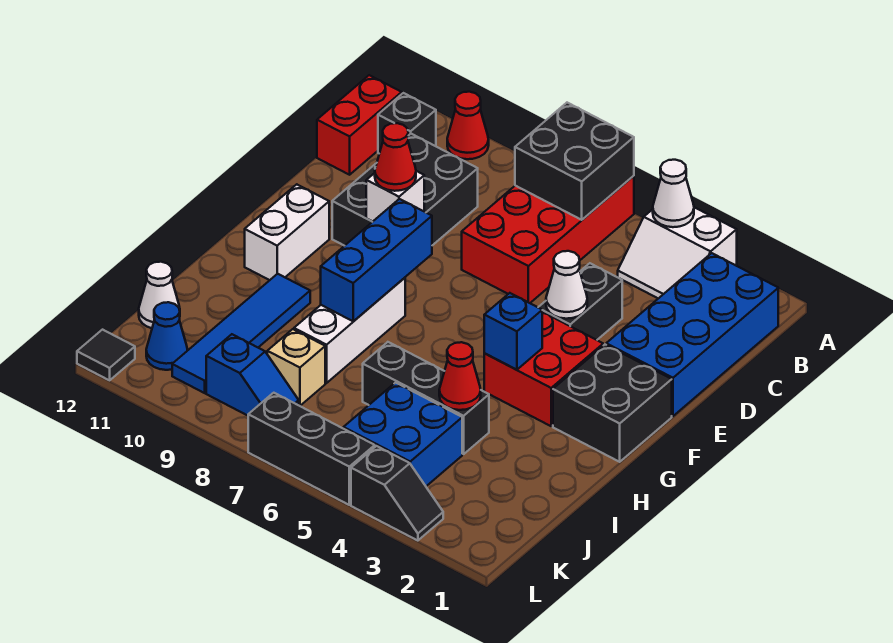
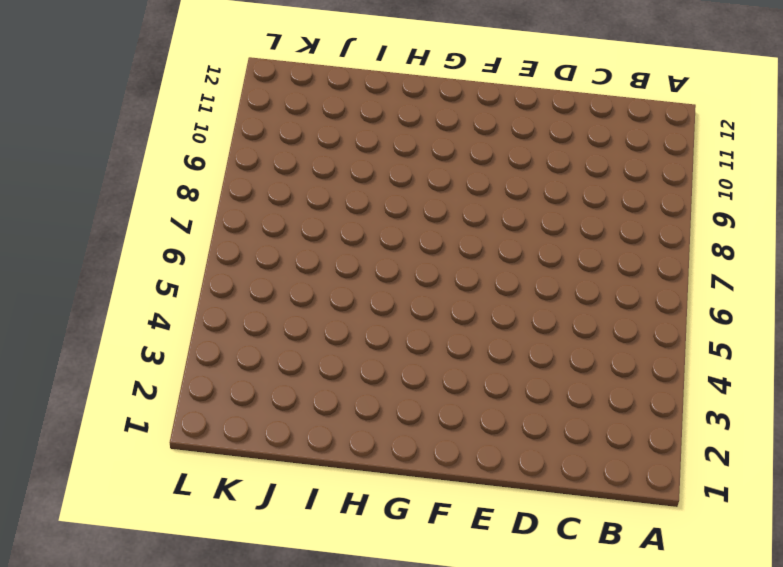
none -> white slope A3:B4 level 1 top A
none -> red brick A6:D7 level 1
none -> red cone A10 level 1
none -> blue brick B1:E2 level 1

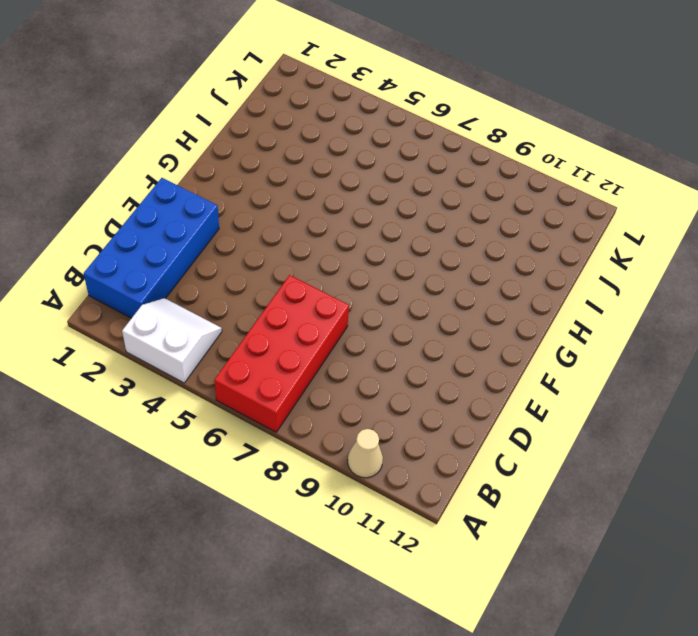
tan cone A10 level 1 -> red cone A10 level 1
none -> black brick B11 level 1
none -> red brick B12:C12 level 1
none -> black brick C9:E10 level 1
none -> black brick D4:E4 level 1

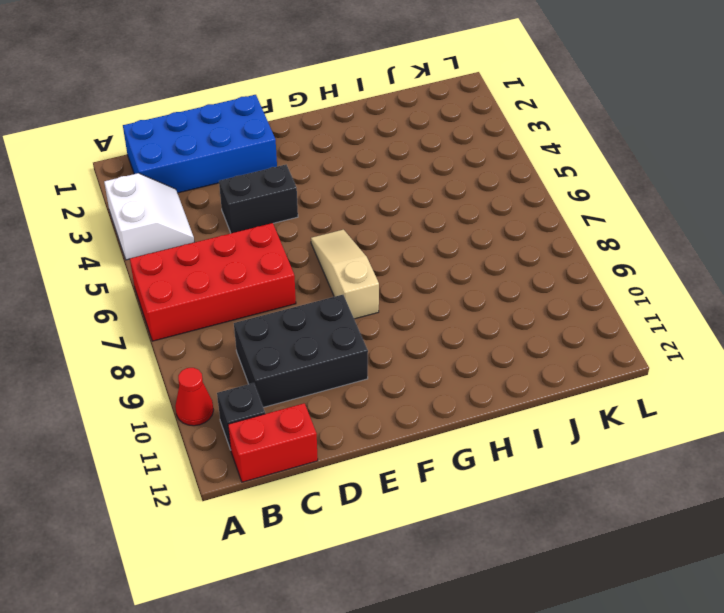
tan slope F6:F8 level 1 top 8 -> none
none -> black brick F1:G2 level 1
none -> red brick F3:G4 level 1
none -> white brick F11:G11 level 1
none -> white brick G8:I8 level 1

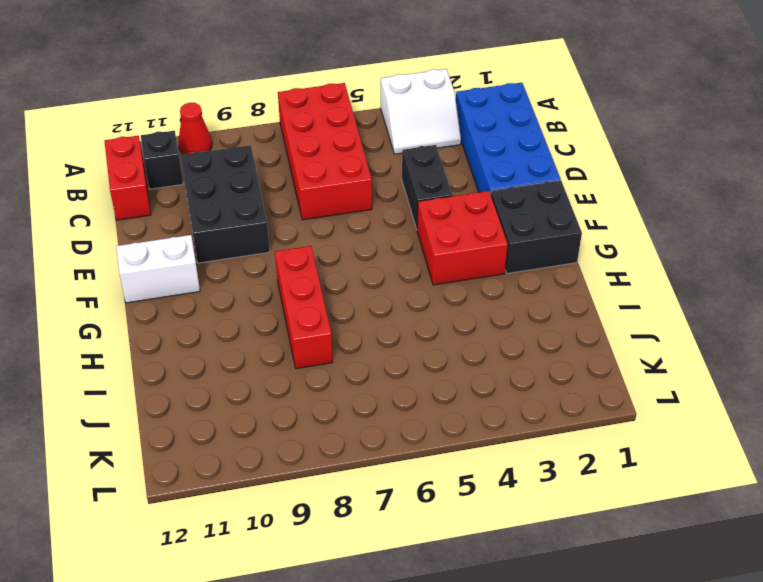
white brick F11:F12 level 1 -> white brick F11:G11 level 1
red brick G8:I8 level 1 -> white brick G8:I8 level 1
none -> blue tile H10:K10 level 1
none -> black brick I4:I6 level 1
none -> blue brick J4:K5 level 1
none -> tan brick J8 level 1

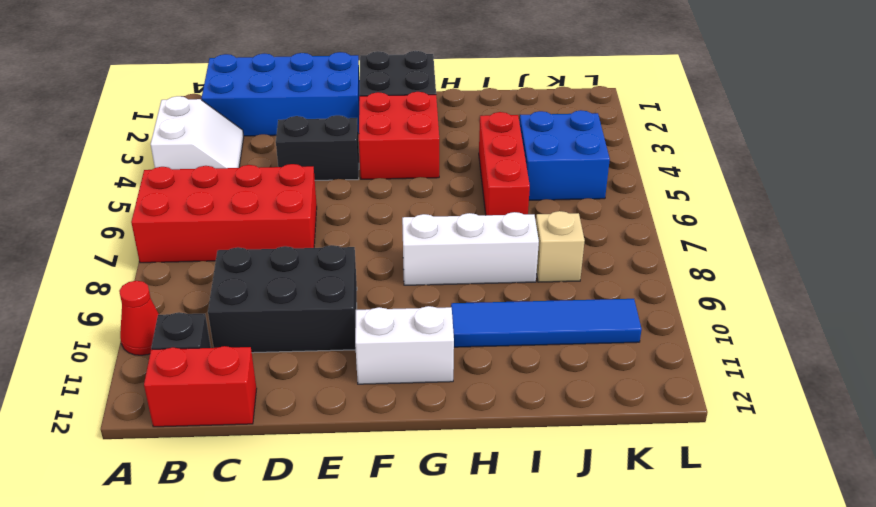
red brick I4:I6 level 1 -> black brick I4:I6 level 1
none -> white cone J12 level 1
none -> blue slope K8:K9 level 1 top 9
none -> blue cone K11 level 1
none -> black slope L3:L4 level 1 top 4

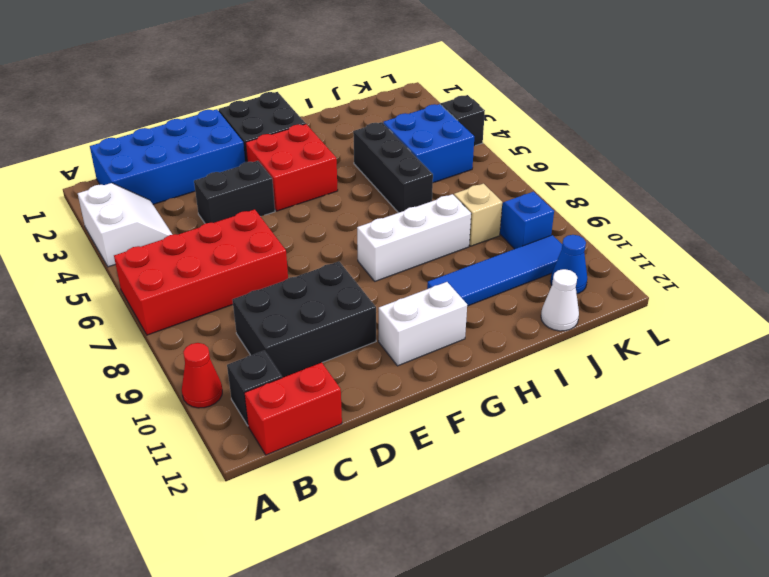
none -> black brick L5:L7 level 1
none -> black tile L12 level 1
none -> white cone A4 level 2
none -> black brick A6:B7 level 2

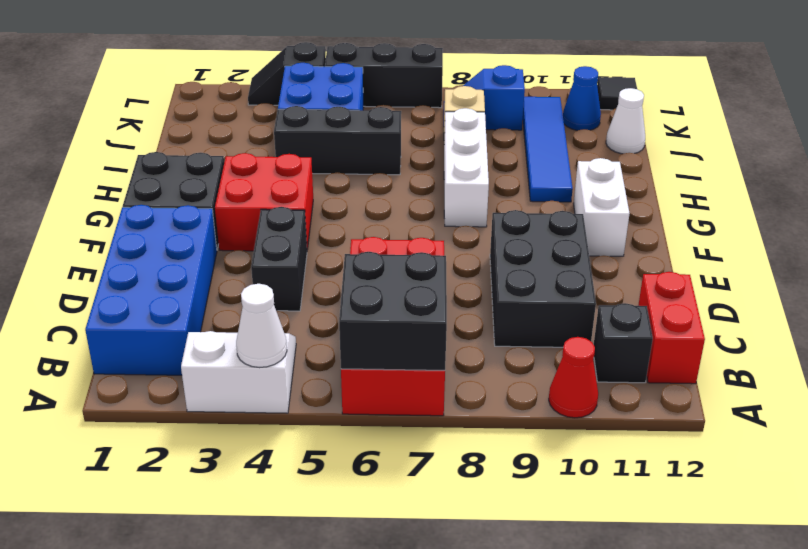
none -> white cone E4 level 2
none -> white brick E9 level 2
none -> blue brick F8:H8 level 2
none -> blue brick G4 level 2

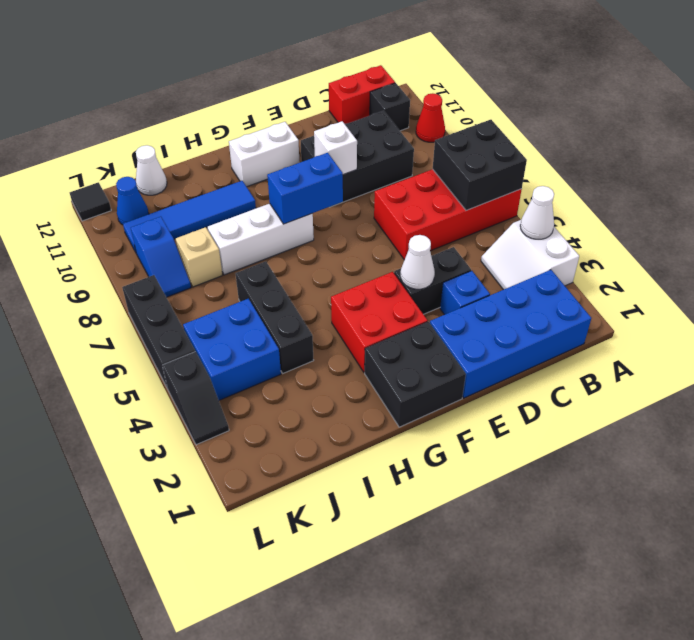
blue brick D3 level 1 -> blue brick G4 level 2
blue brick F8:G8 level 2 -> blue brick F8:H8 level 2
none -> red cone I4 level 2
none -> red cone E9 level 3

